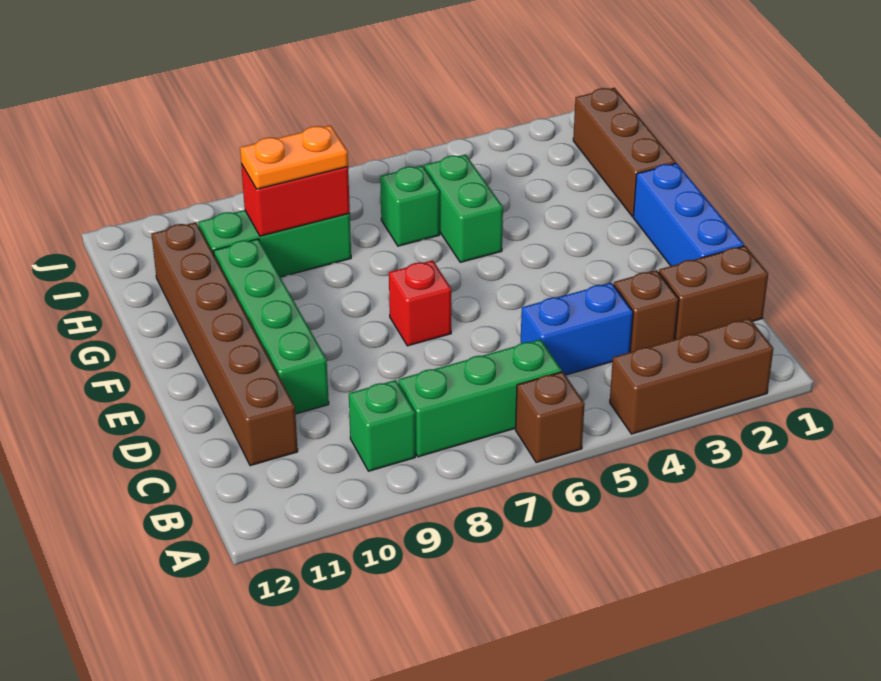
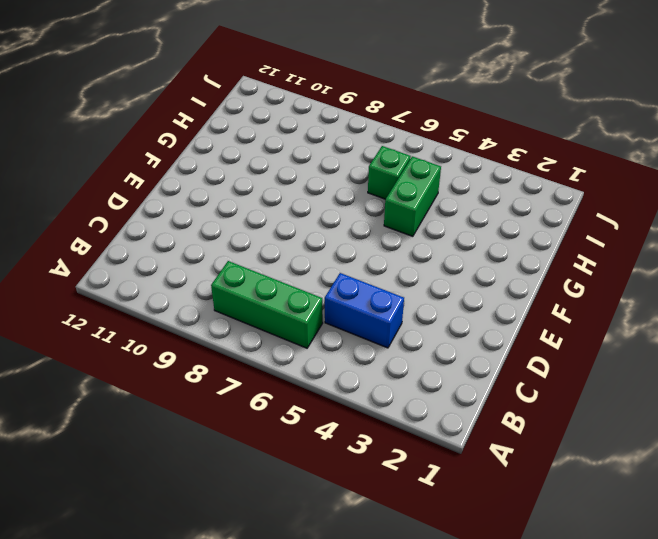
none -> brown brick A2:A4 level 1
none -> brown brick A6 level 1
none -> green brick B9 level 1

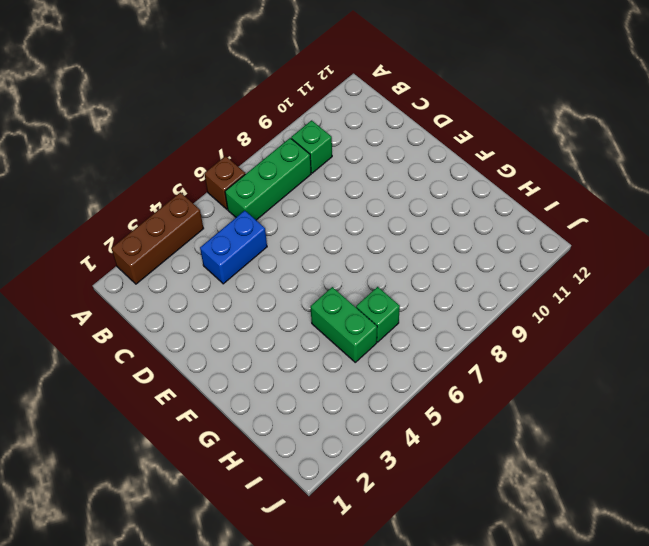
none -> brown brick C1:C2 level 1
none -> brown brick C3 level 1
none -> brown brick C11:H11 level 1

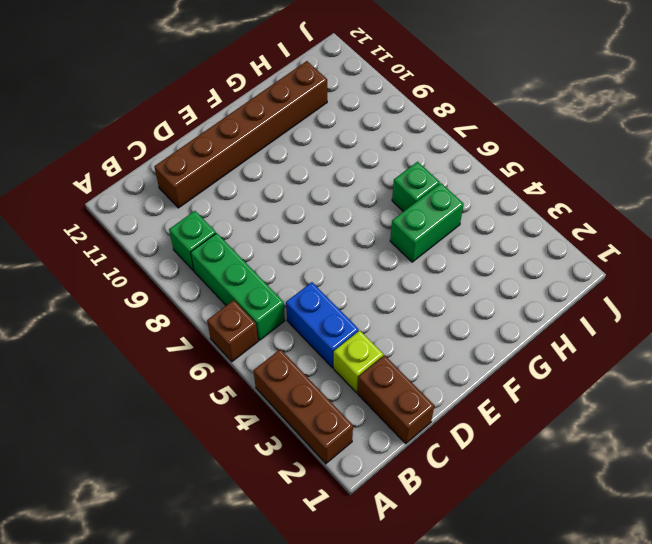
lime brick C3 level 1 -> brown brick C3 level 1
none -> blue brick D1:F1 level 1
none -> green brick D10:G10 level 1
none -> red brick E7 level 1

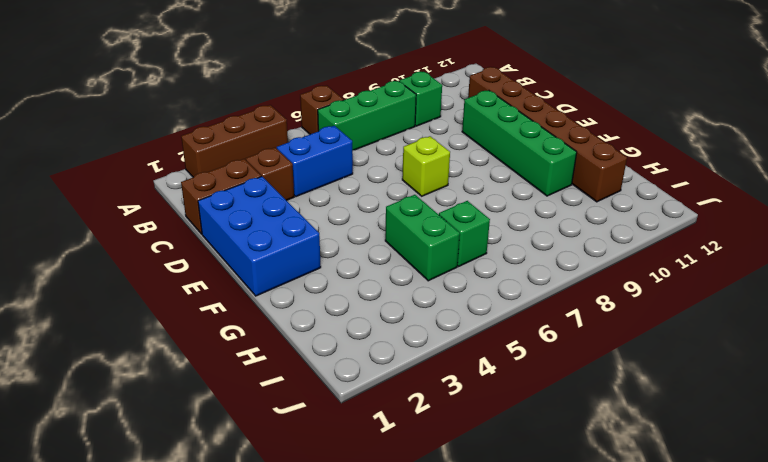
blue brick D1:F2 level 1 -> blue brick D1:F1 level 1
lime brick E7 level 1 -> red brick E7 level 1
none -> brown brick G1:I1 level 1
none -> green brick H8:H10 level 1
none -> red brick H8:H9 level 2

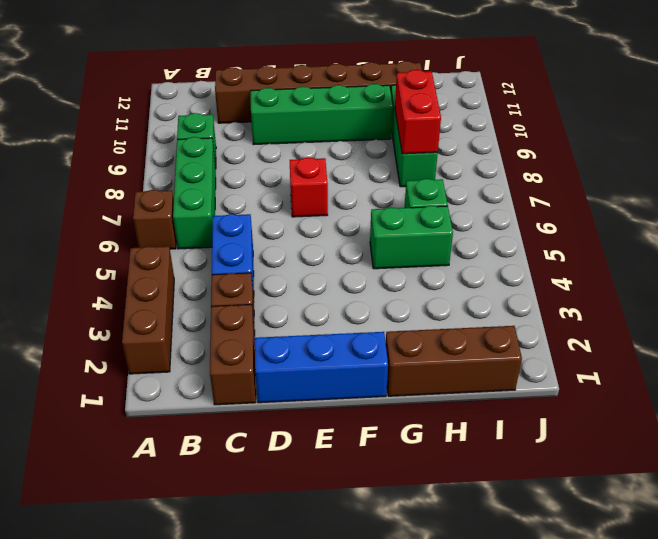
none -> orange plate H8:H9 level 3

